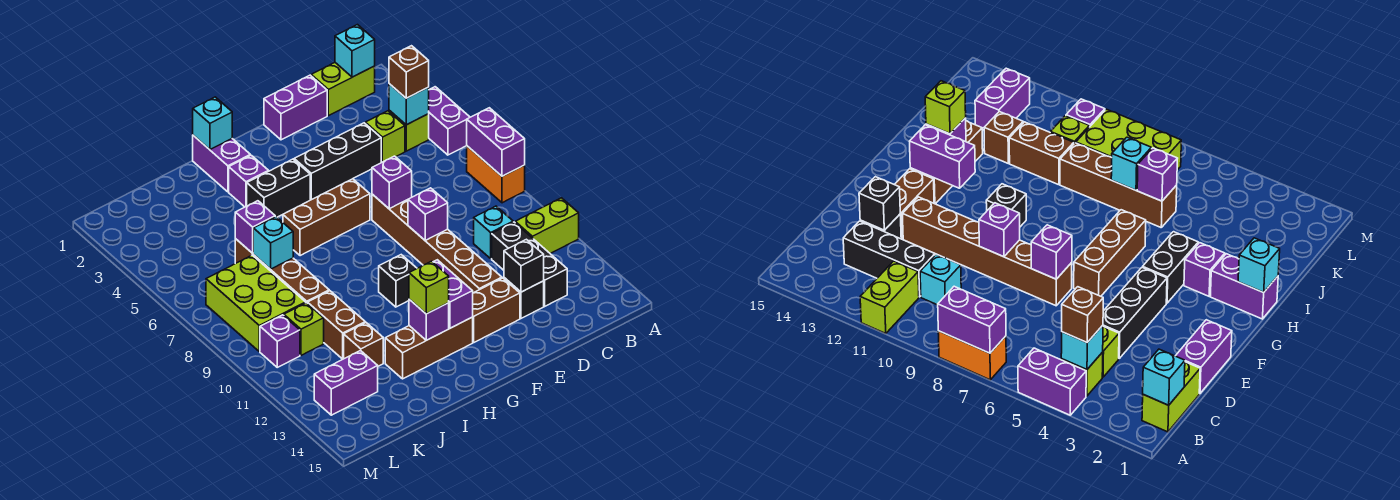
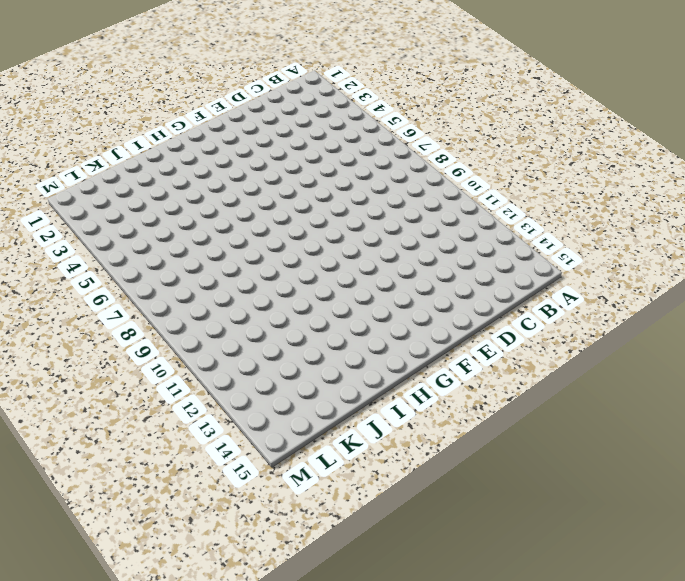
none -> purple brick A4:A5 level 1
none -> orange brick A7:A8 level 1
none -> lime brick A11:B11 level 1
none -> lime brick B1:C1 level 1

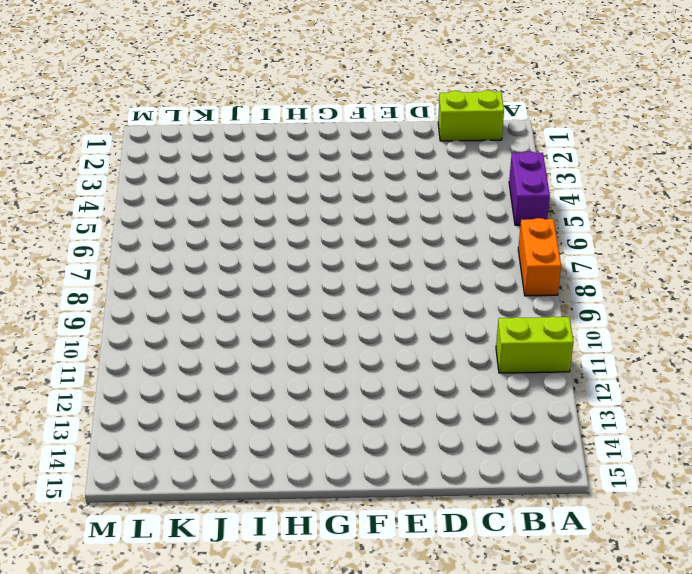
none -> lime brick B4 level 1
none -> lime brick C4 level 1
none -> cyan brick C10 level 1
none -> black brick C11:C13 level 1

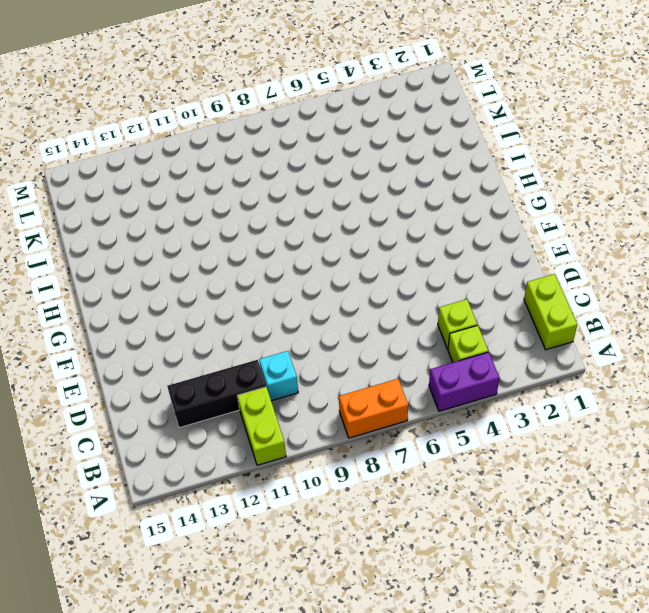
none -> purple brick D1:E1 level 1
none -> black brick D4:F4 level 1
none -> black brick D13 level 1
none -> brown brick E7:E12 level 1

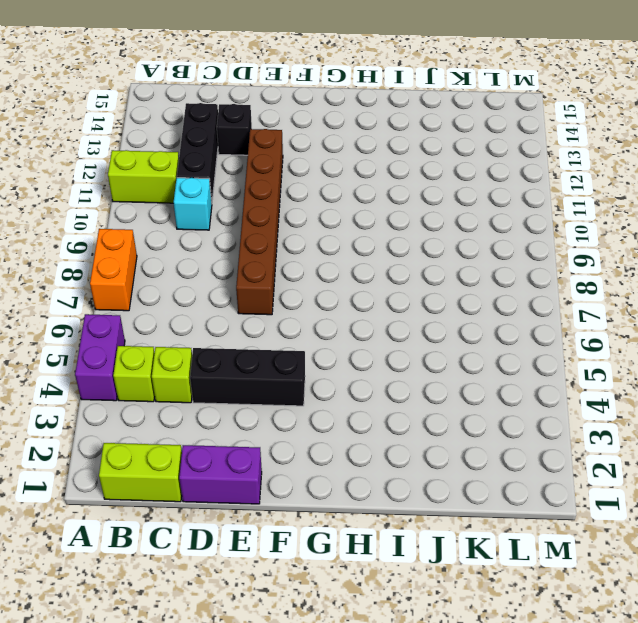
none -> brown brick E13:F13 level 1
none -> brown brick F6:H6 level 1
none -> black brick G4:H4 level 1
none -> black brick G10 level 1

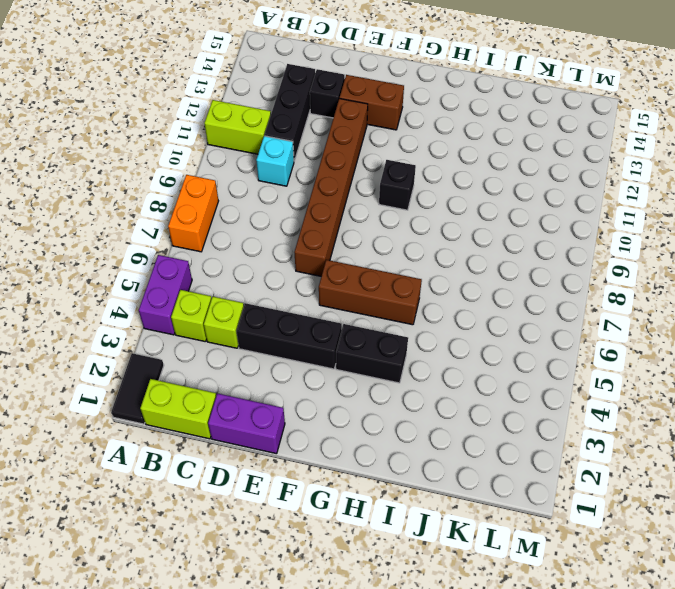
black tile A1:A2 level 1 -> none
none -> brown brick G13:I13 level 1
none -> purple brick H1:H2 level 1
none -> purple brick H3 level 1
none -> brown brick J6:J9 level 1

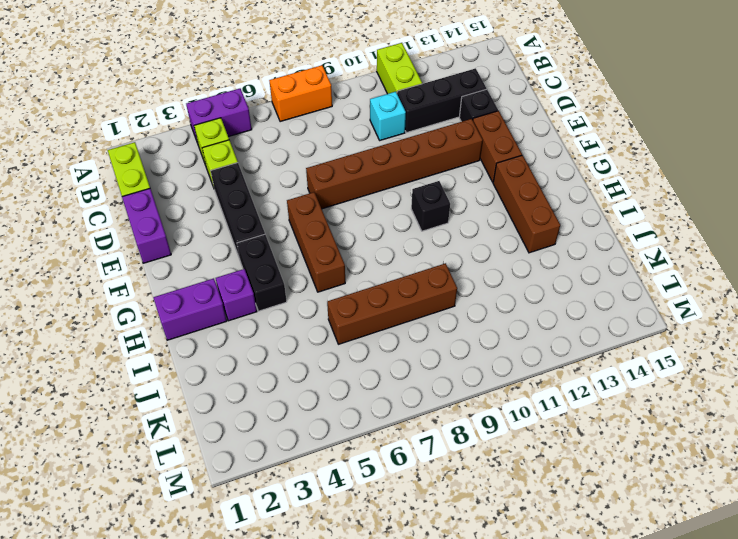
none -> brown brick J10:J11 level 1
none -> brown brick J12 level 1
none -> lime brick K7:L9 level 1
none -> lime brick K10 level 1

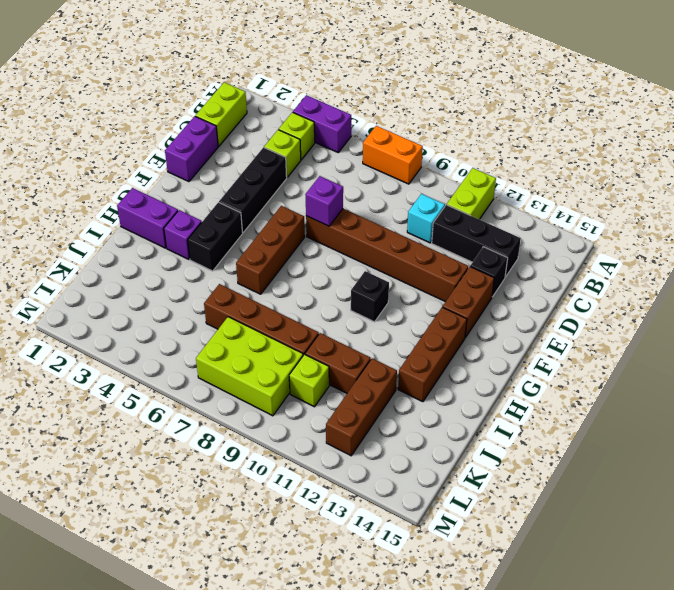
brown brick J12:L12 level 1 -> brown brick J12 level 1
none -> purple brick K13:L13 level 1
none -> purple brick L10 level 1
none -> purple brick A7:A8 level 2
none -> cyan brick B1 level 2

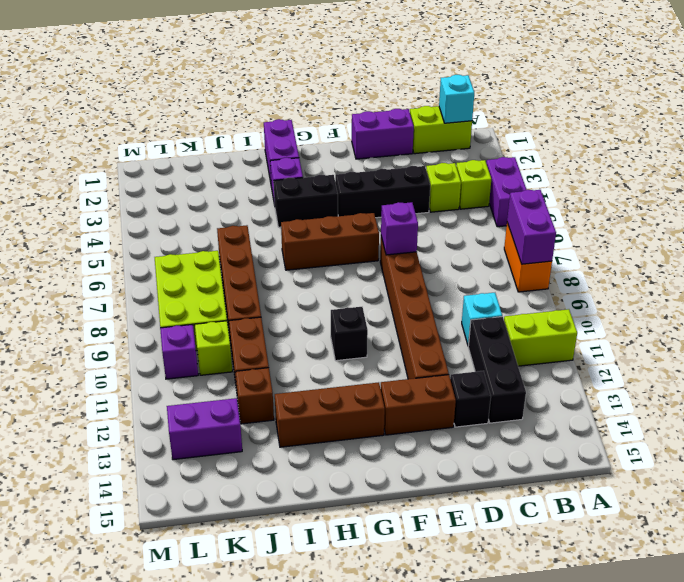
none -> cyan brick B4 level 2
none -> black brick D13 level 2
none -> purple brick E9 level 2
none -> purple brick G12:G13 level 2

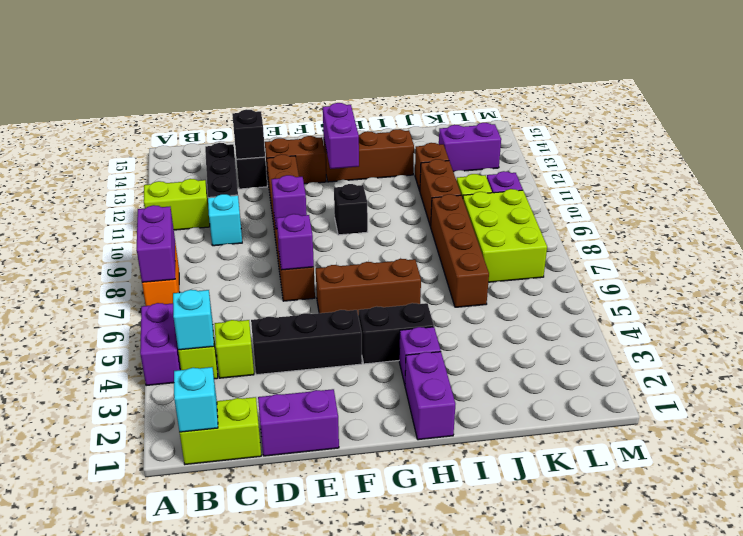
none -> cyan brick H1 level 2
none -> purple brick H13 level 2
none -> purple brick J6 level 2
none -> cyan brick J7 level 2

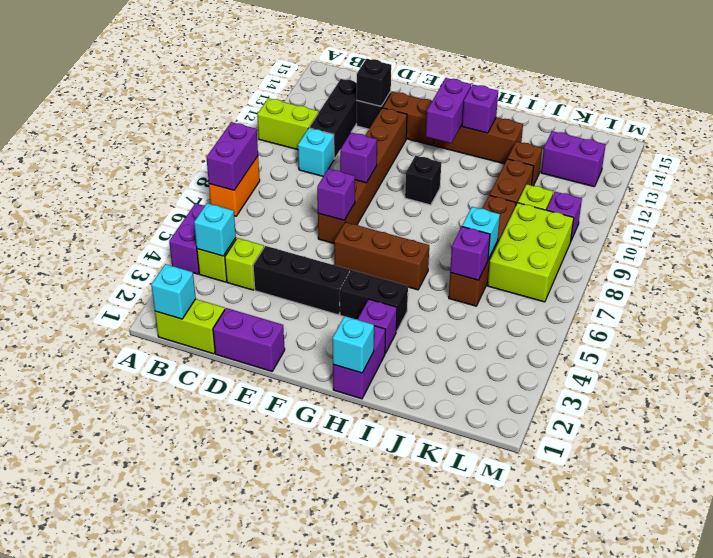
none -> brown brick B4 level 3
none -> lime brick H13 level 3

